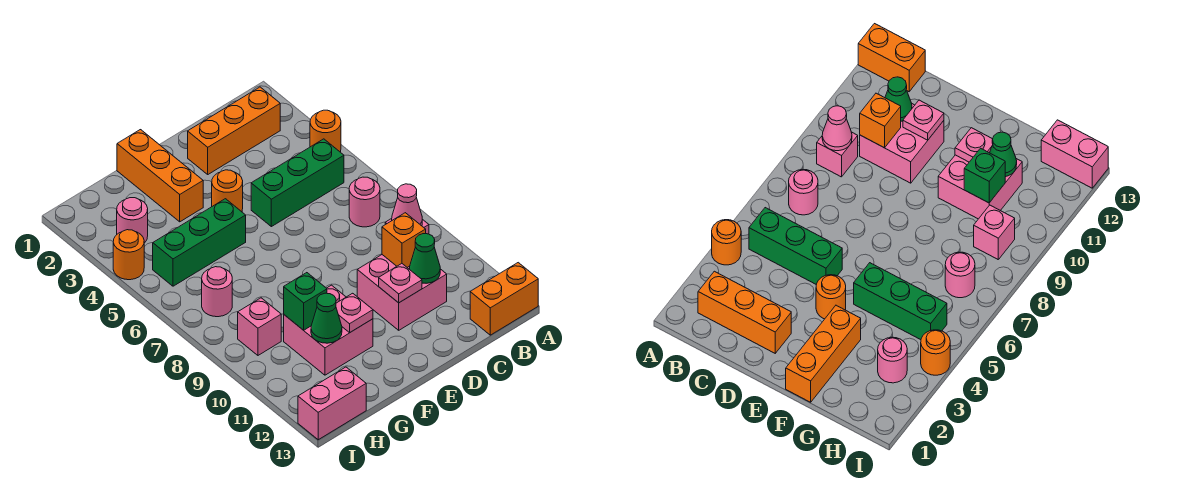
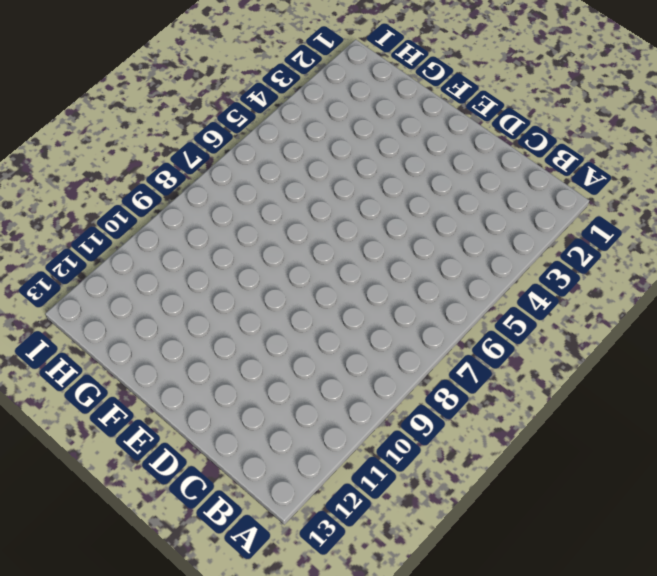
none -> orange round brick A4 level 1
none -> orange brick A13:B13 level 1
none -> orange brick B2:D2 level 1

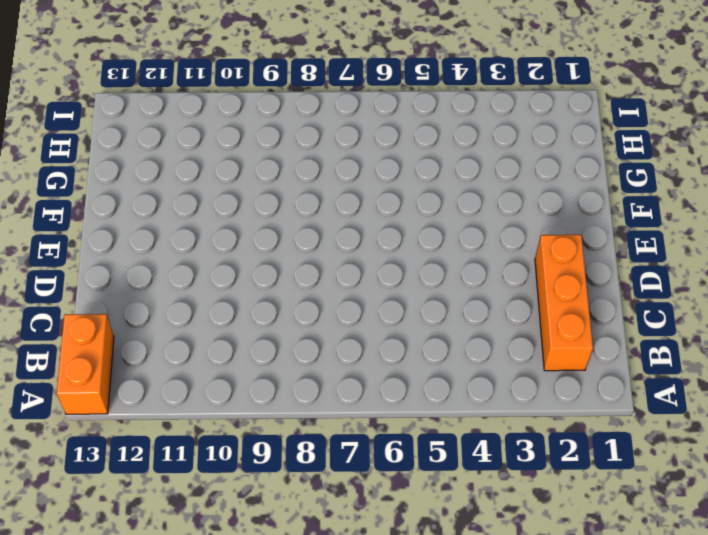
none -> orange round brick A4 level 1
none -> green brick B5:D5 level 1
none -> pink round brick B7 level 1

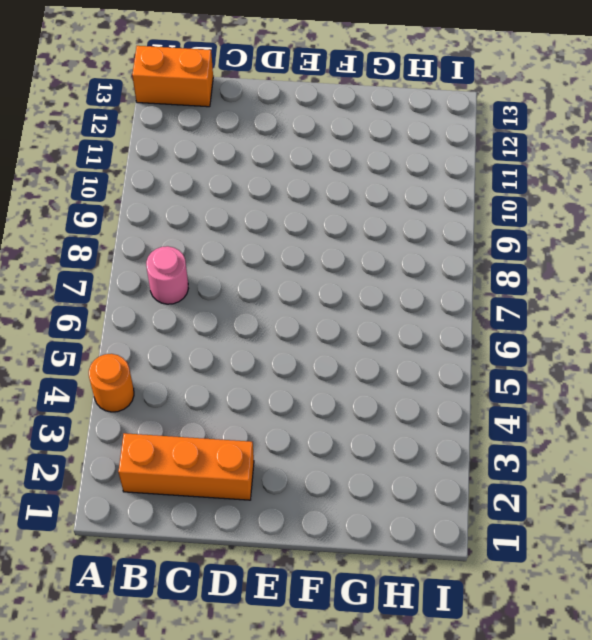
none -> green brick B5:D5 level 1
none -> pink brick B9 level 1
none -> pink brick C10:D11 level 1

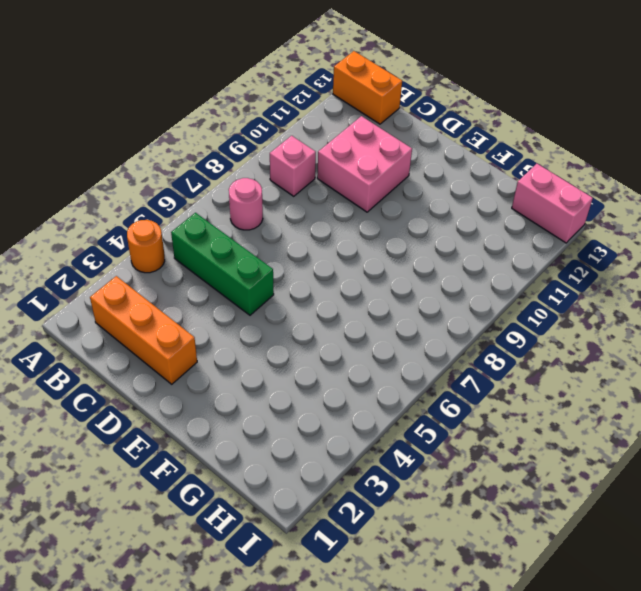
none -> orange round brick E4 level 1
none -> orange brick F1:F3 level 1
none -> green brick F5:H5 level 1

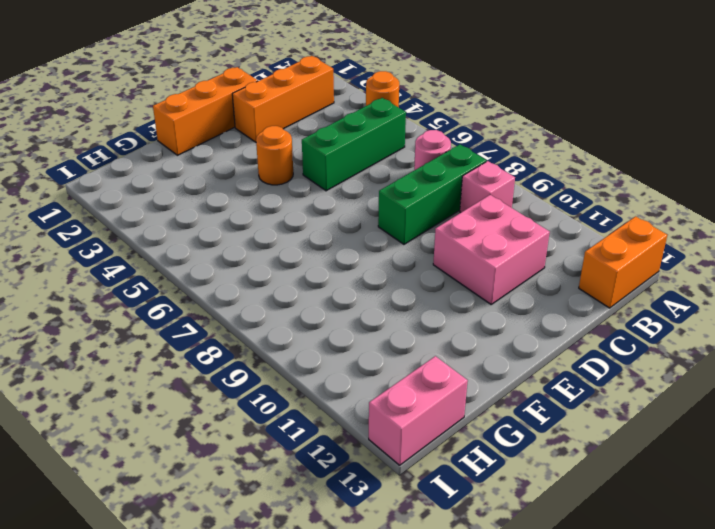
green brick B8:D8 level 1 -> green brick F5:H5 level 1
orange brick D1:F1 level 1 -> orange brick F1:F3 level 1
none -> pink brick F10:G11 level 1
none -> pink round brick H3 level 1
none -> pink round brick H7 level 1

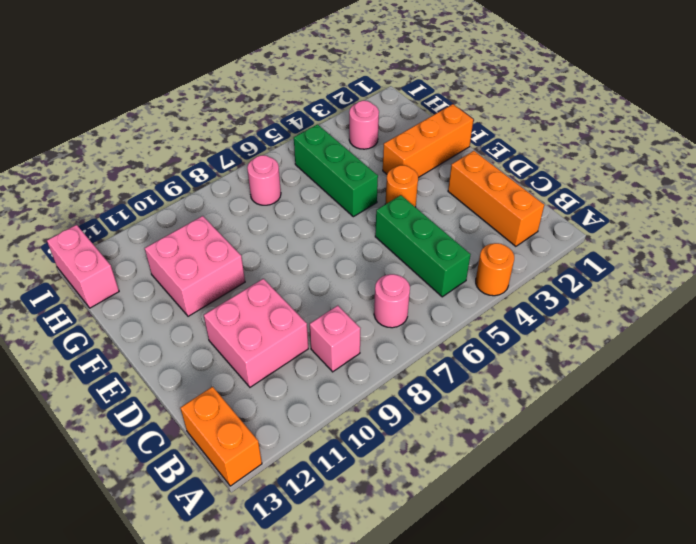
none -> pink brick H9 level 1
none -> orange round brick I4 level 1
none -> pink cone B9 level 2

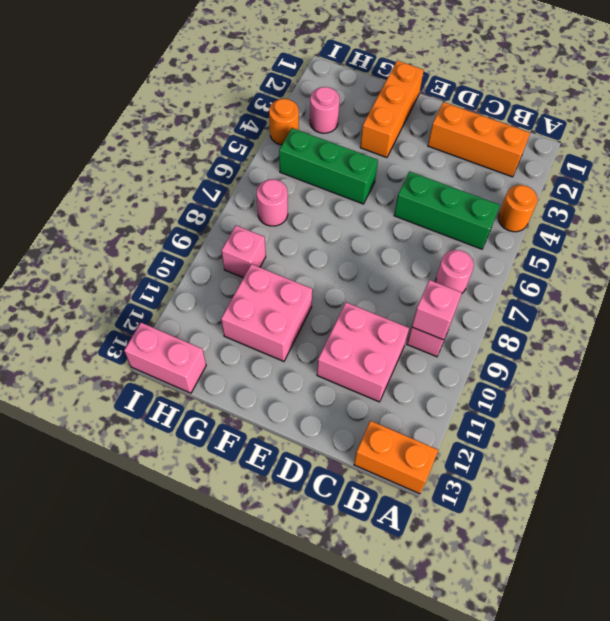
pink brick B9 level 2 -> pink cone B9 level 2
none -> orange round brick E4 level 1
none -> orange brick C10 level 2
none -> green cone C11 level 2

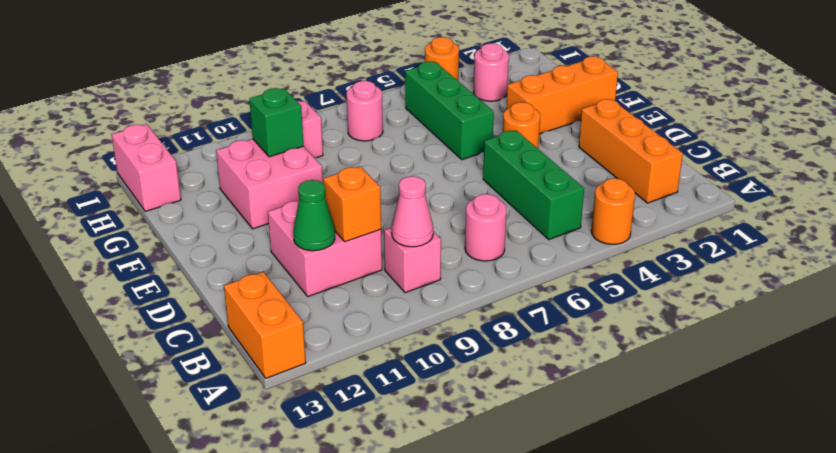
none -> pink plate D11 level 2
none -> pink plate F11 level 2
none -> green cone G11 level 2

